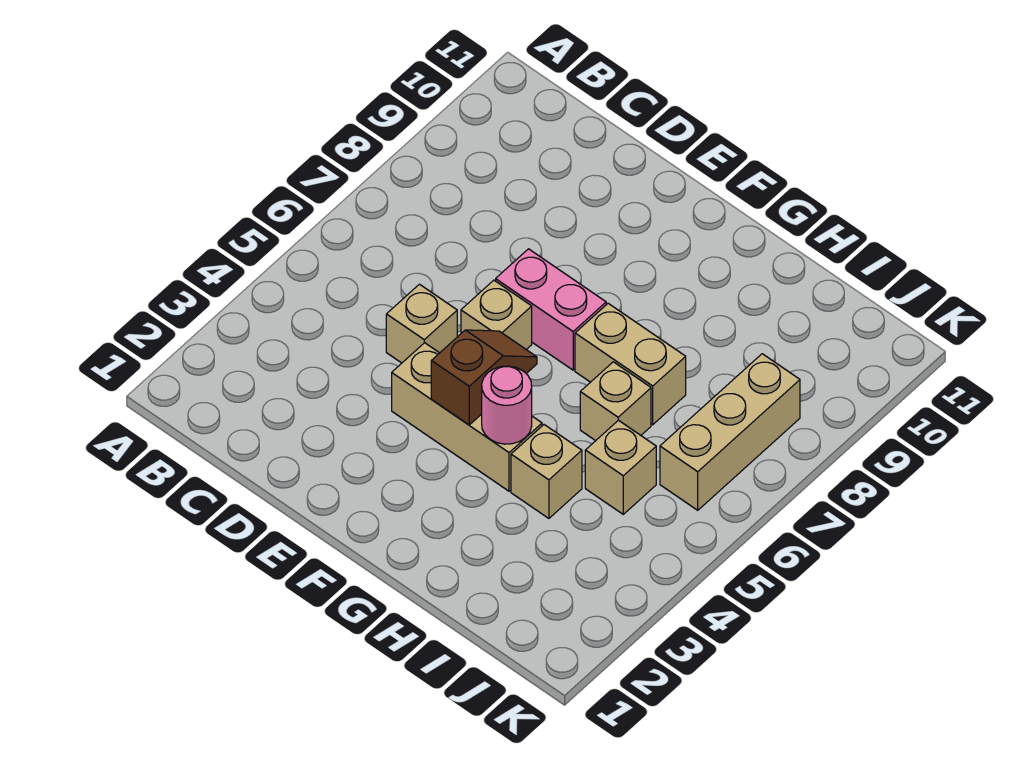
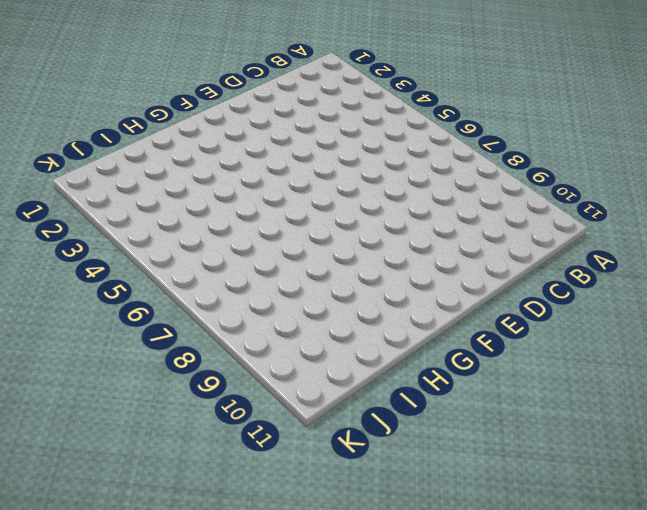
none -> tan brick D5 level 1
none -> tan brick E4:G4 level 1

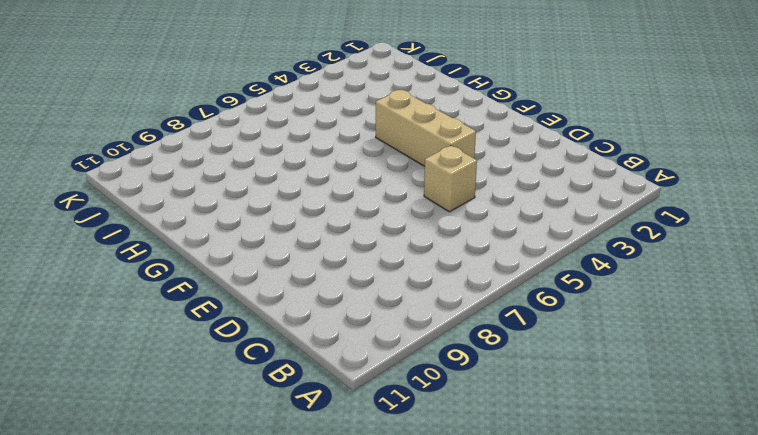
none -> tan brick E6 level 1
none -> pink brick E7:F7 level 1

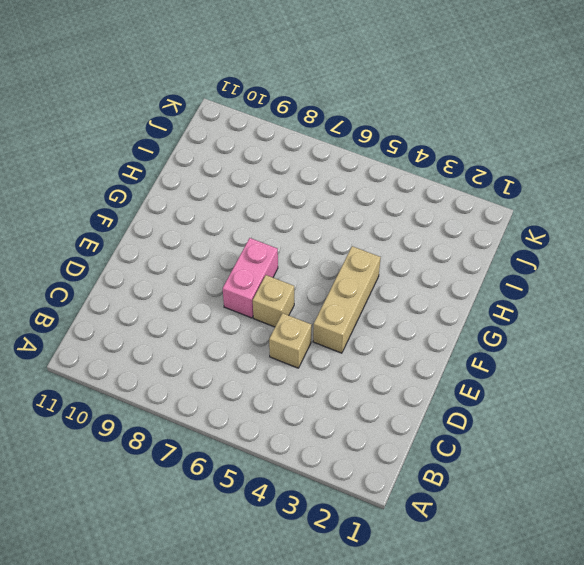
none -> tan brick G7:H7 level 1
none -> tan brick H4 level 1

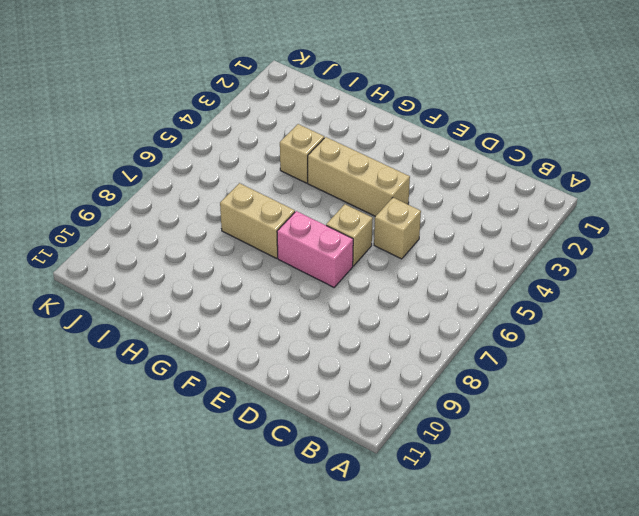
none -> tan brick H6 level 1
none -> tan brick I5 level 1

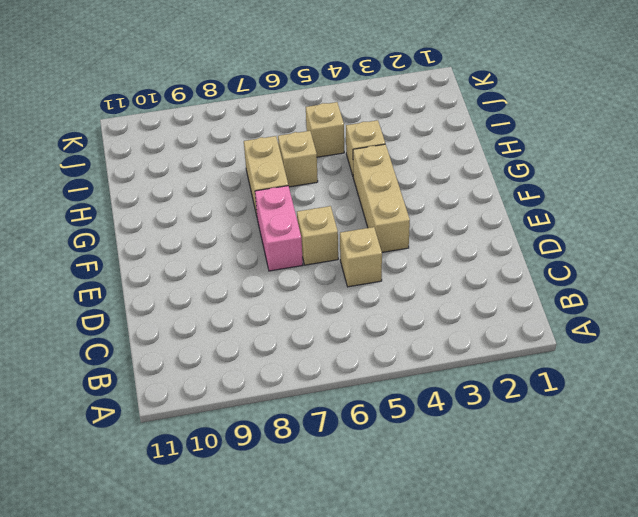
none -> tan brick J6:J8 level 1
none -> brown slope F4:F5 level 2 top 4

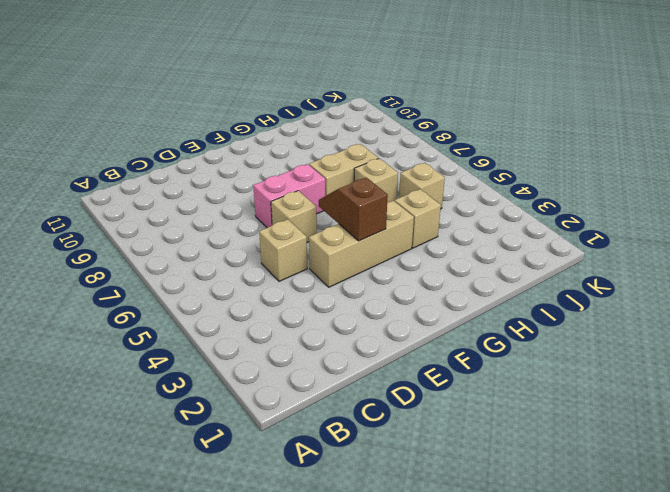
none -> tan brick J6:J8 level 1
none -> pink round brick G4 level 2

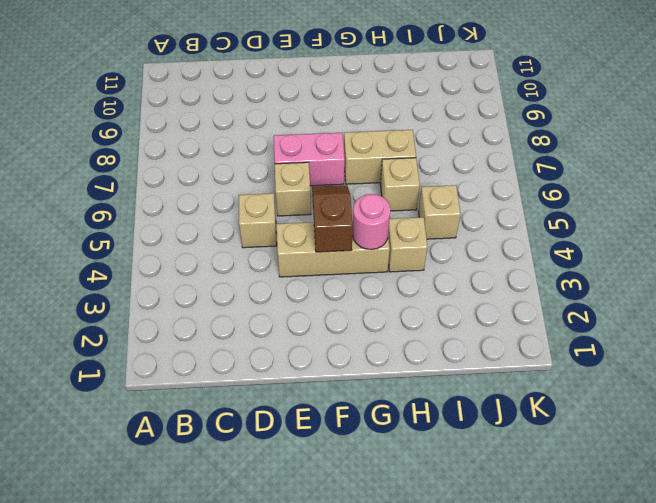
none -> tan brick J6:J8 level 1

